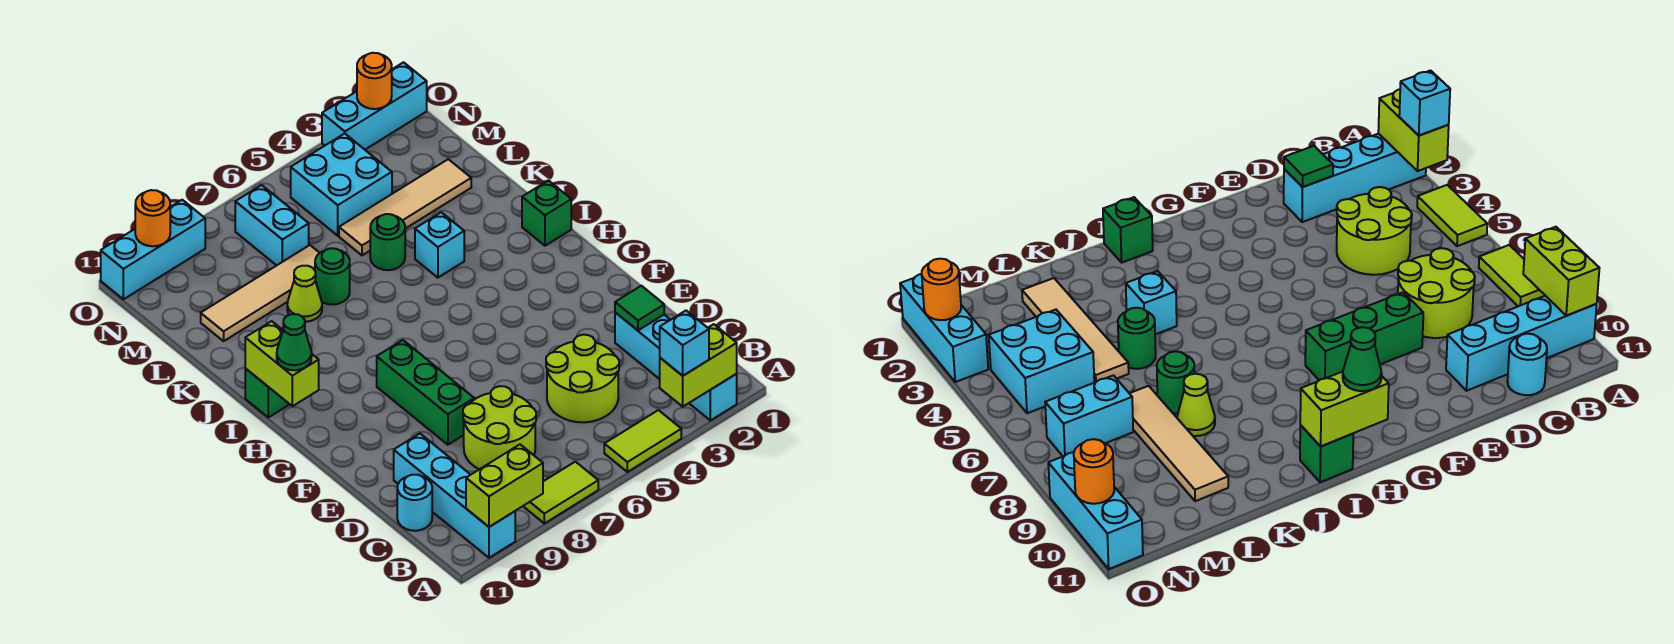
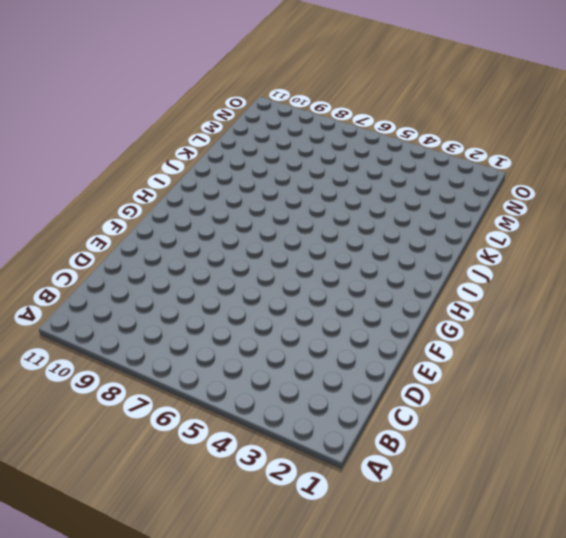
none -> cyan brick A2:D2 level 1
none -> lime tile A4:A5 level 1
none -> lime tile A7:A8 level 1

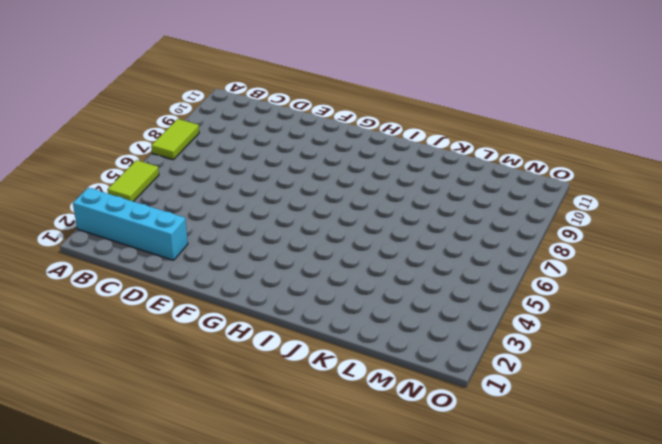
none -> cyan brick A10:D10 level 1
none -> lime round brick C4:D5 level 1
none -> lime round brick C7:D8 level 1

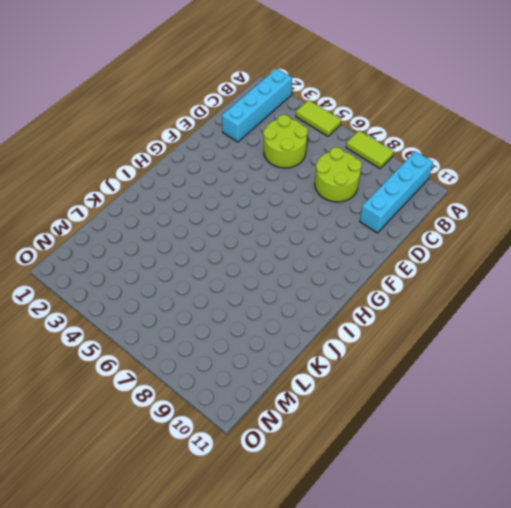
none -> cyan round brick C11 level 1
none -> green brick E8:G8 level 1
none -> green brick I1 level 1

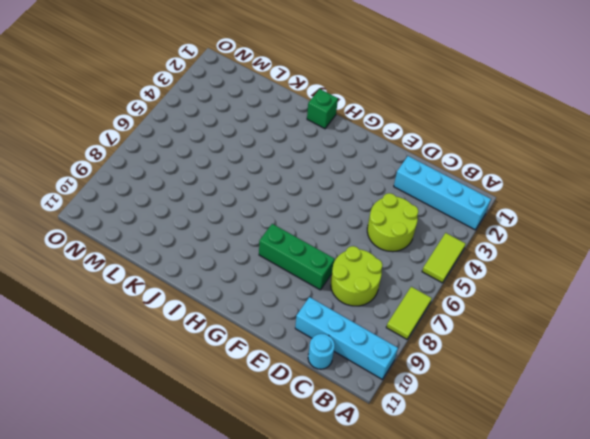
none -> green brick I11 level 1
none -> cyan brick J4 level 1
none -> green round brick K5 level 1

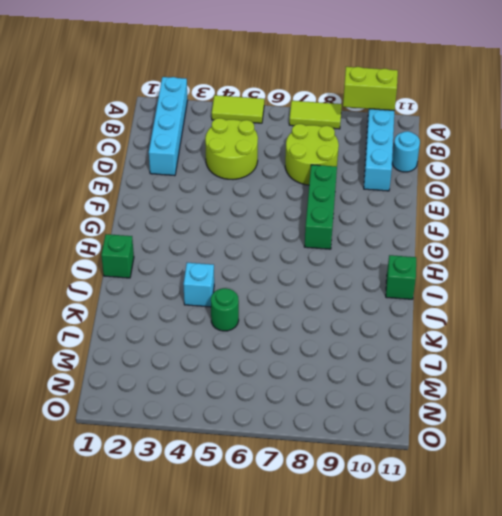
none -> green round brick K7 level 1
none -> lime cone K8 level 1
none -> tan tile L2:L5 level 1

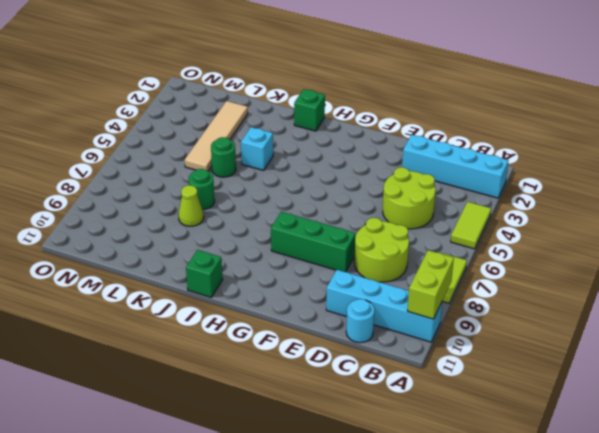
none -> tan tile L7:L10 level 1
none -> cyan brick M4:N5 level 1
none -> cyan brick M7:N7 level 1

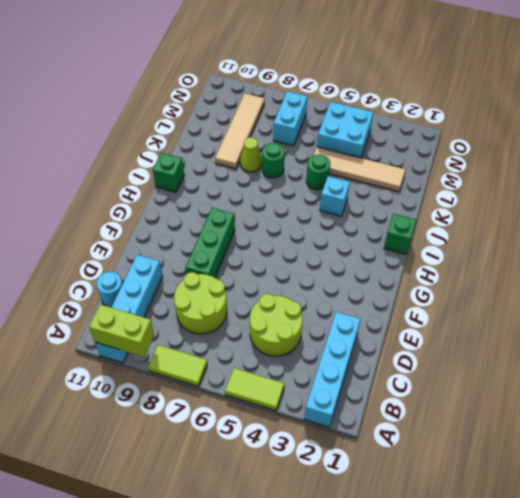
tan tile K9:N9 level 1 -> tan tile L7:L10 level 1
none -> cyan brick O1:O3 level 1
none -> cyan brick O9:O11 level 1
none -> lime brick A2:A3 level 2

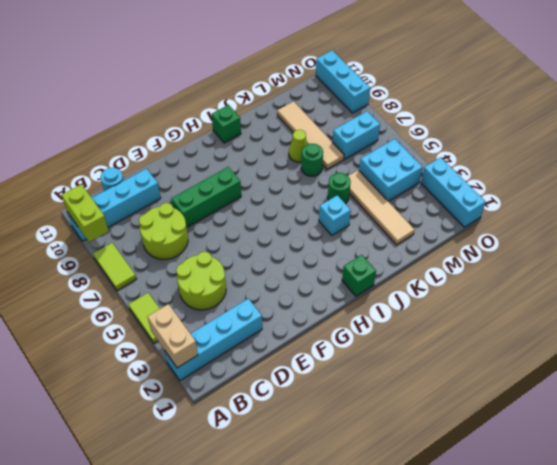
tan brick A2:A3 level 2 -> lime brick A2:A3 level 2
none -> green tile D2 level 2
none -> lime brick H11:I11 level 2
none -> orange round brick O2 level 2

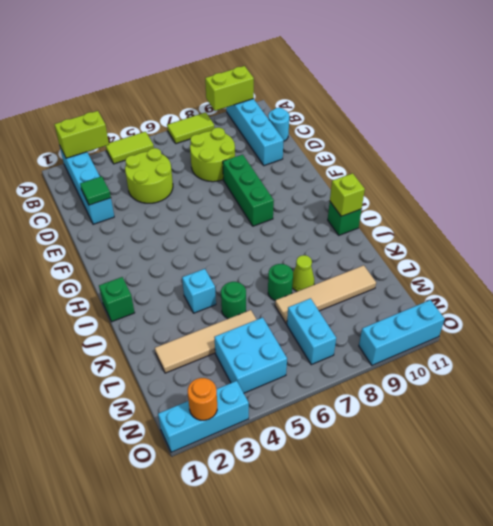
lime brick I11 level 2 -> lime brick H11:I11 level 2
none -> orange round brick O10 level 2
none -> cyan brick A3 level 3
none -> green cone H11 level 3

